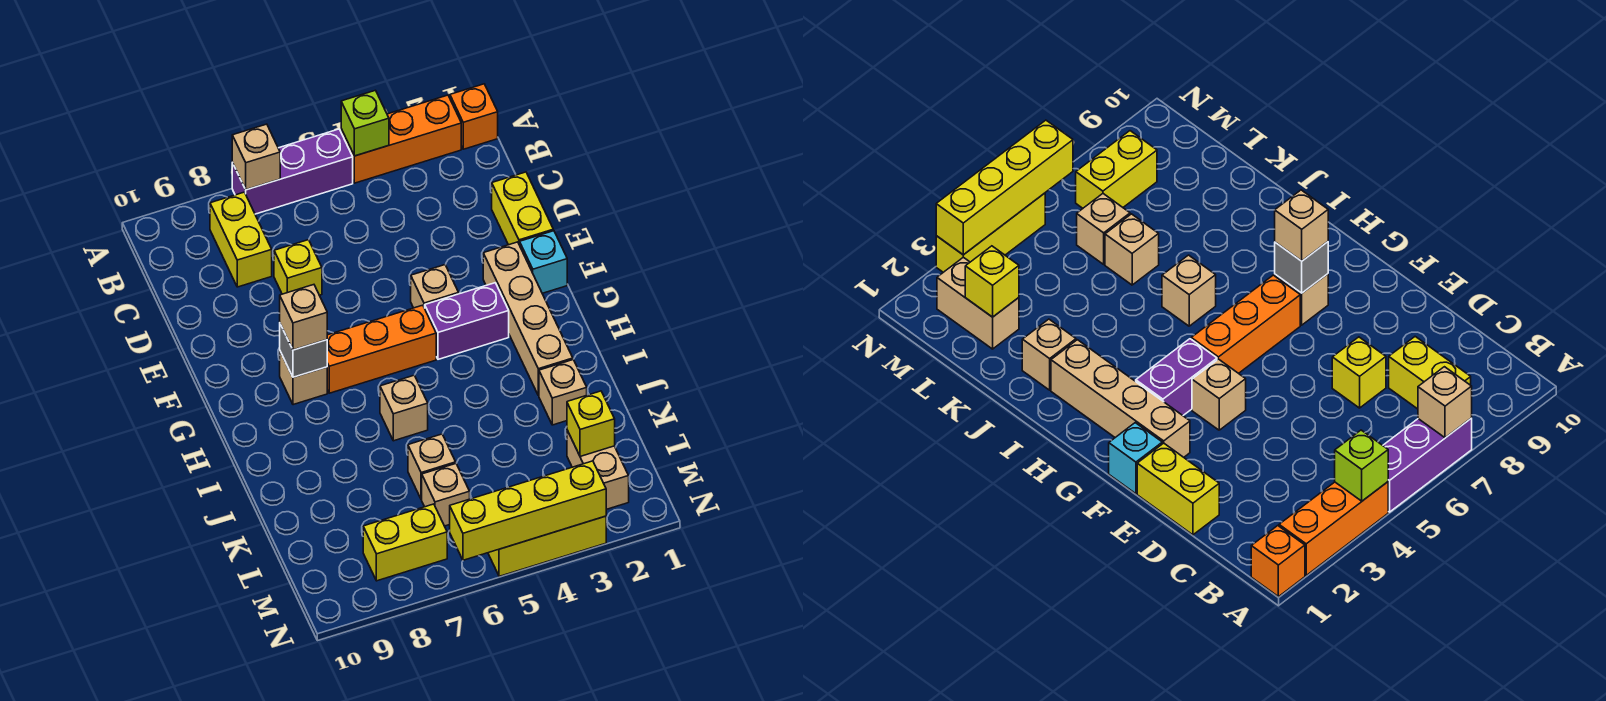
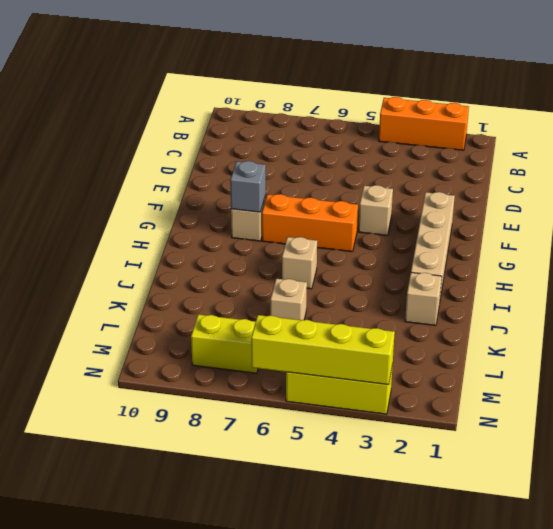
none -> orange brick A1 level 1
none -> purple brick A5:A7 level 1
none -> yellow brick B8:C8 level 1

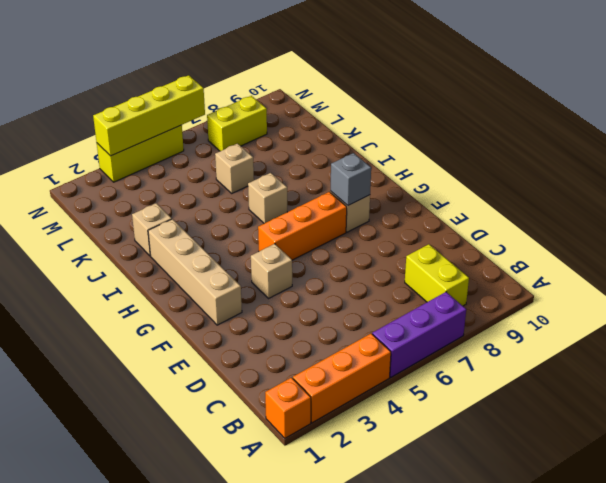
none -> yellow brick D1:E1 level 1
none -> yellow brick D7 level 1
none -> cyan brick F1 level 1

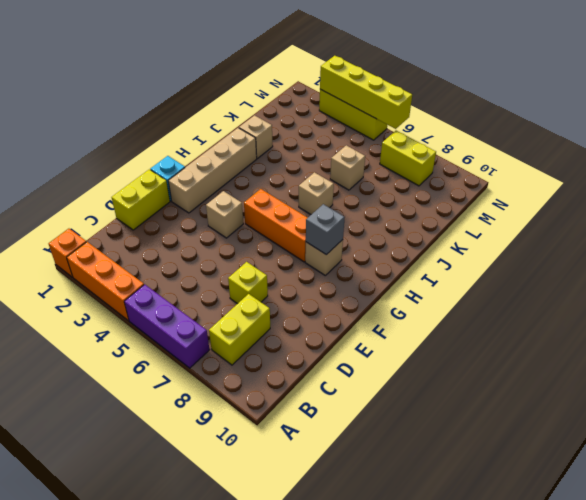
none -> purple brick G3:G4 level 1
none -> tan brick L2:M2 level 1
none -> tan brick L6 level 1

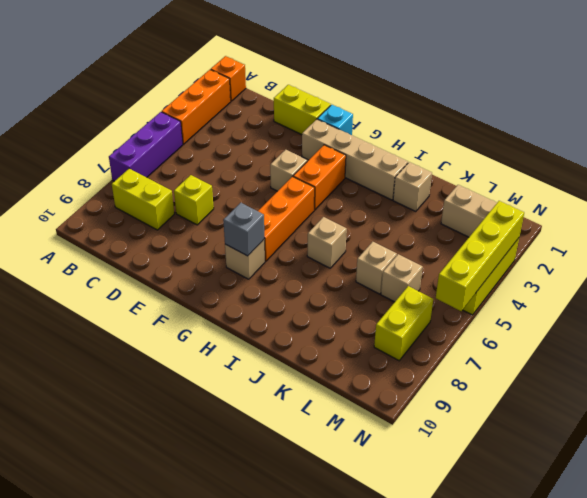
orange brick G3:G4 level 1 -> purple brick G3:G4 level 1
none -> lime brick A4 level 2
none -> tan brick A7 level 2
none -> yellow brick L2 level 2

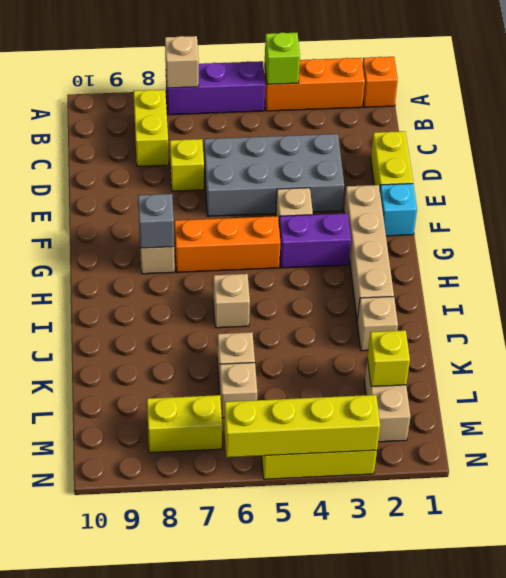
grey brick D3:E6 level 1 -> none
none -> tan brick G8 level 3

